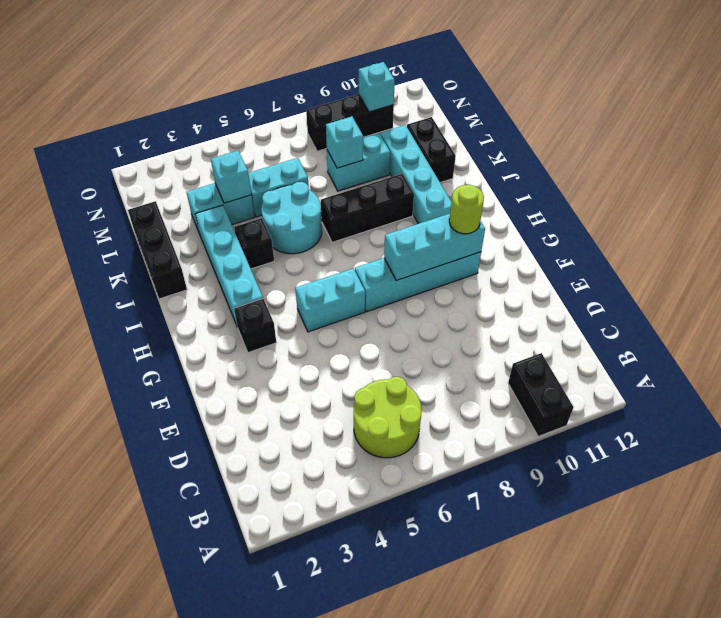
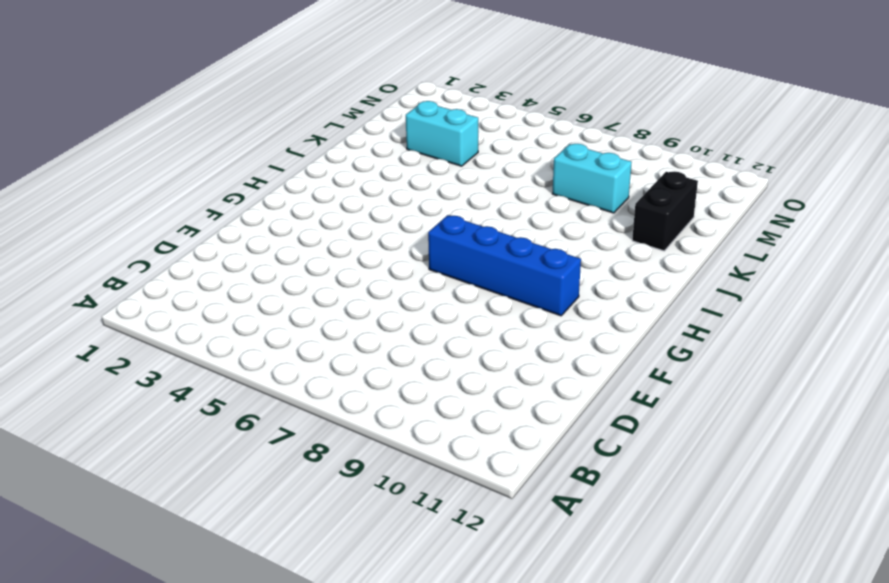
blue brick G7:G10 level 1 -> cyan brick G7:G10 level 1
none -> black brick A10:B10 level 1
none -> lime round brick B5:C6 level 1
none -> black brick G3 level 1

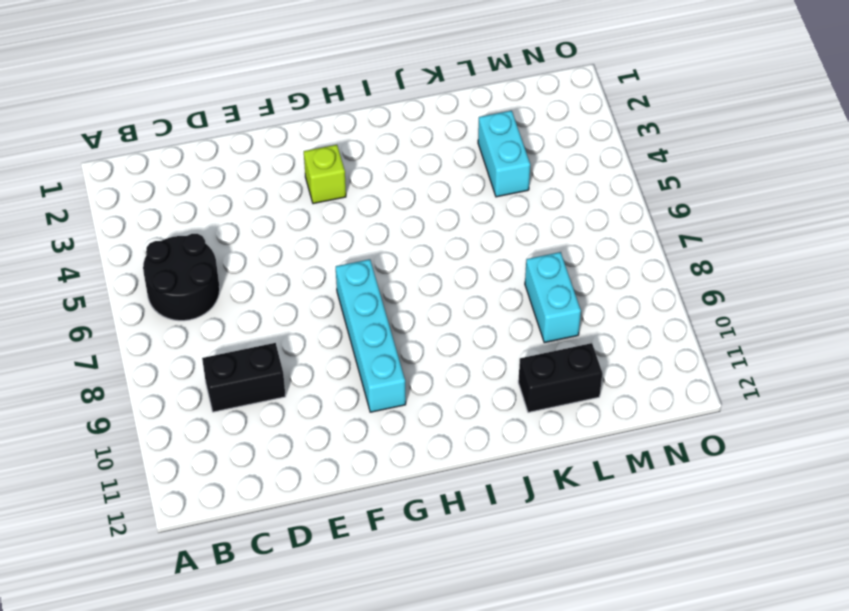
black round brick B5:C6 level 1 -> lime round brick B5:C6 level 1
black brick C9:D9 level 1 -> black brick A10:B10 level 1
lime brick G3 level 1 -> black brick G3 level 1
none -> cyan brick G5:G6 level 1
none -> cyan brick H3:K3 level 1
none -> cyan brick I10:L10 level 1

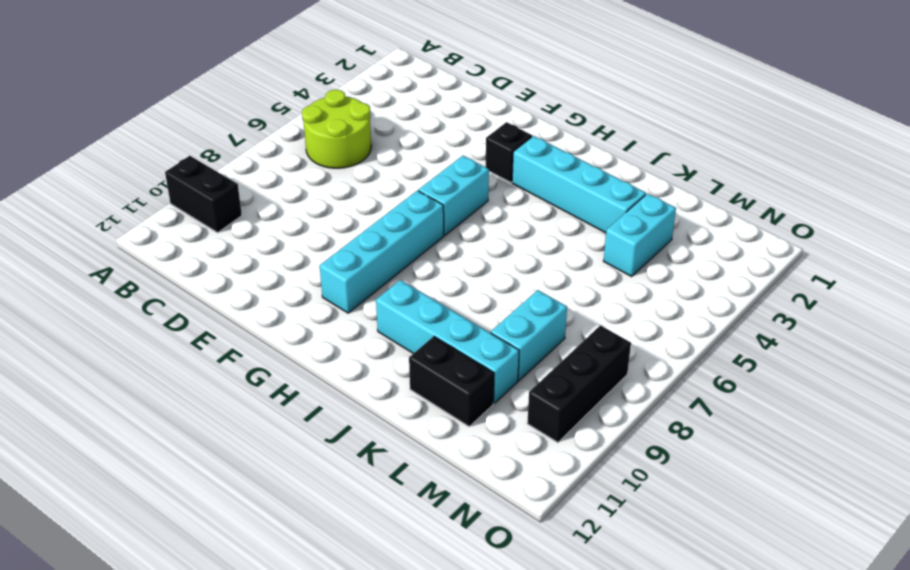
none -> black brick J1:L1 level 1
none -> black brick J4 level 1
none -> cyan round brick J5:K6 level 1

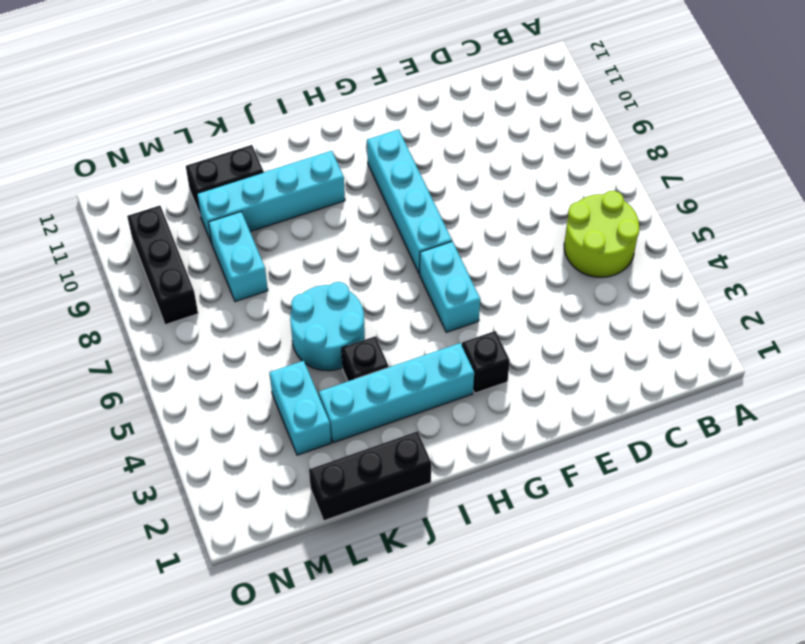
none -> black brick A10:B10 level 1
none -> black brick J7:J9 level 1
none -> cyan brick L5:L6 level 1

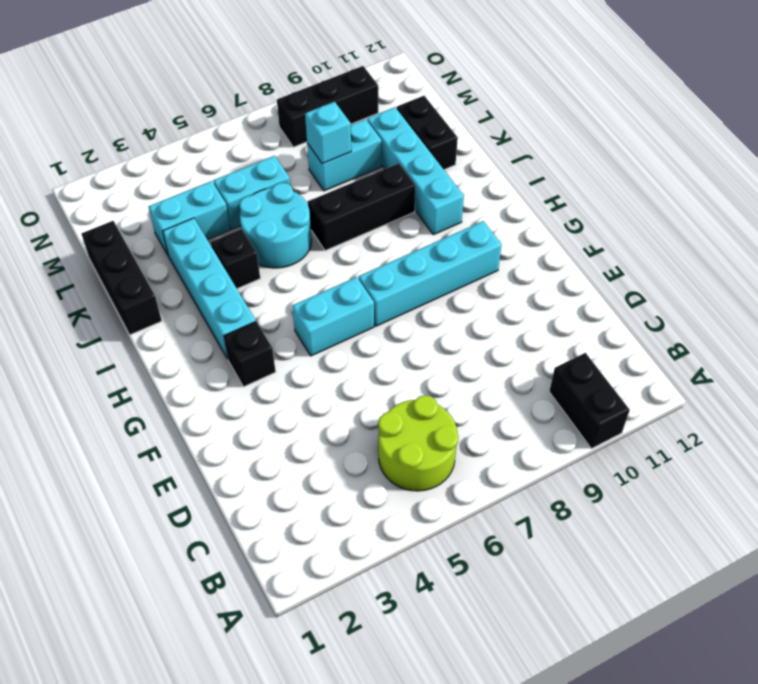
none -> cyan brick G8:G10 level 2
none -> cyan brick L4 level 2
none -> cyan brick N10 level 2

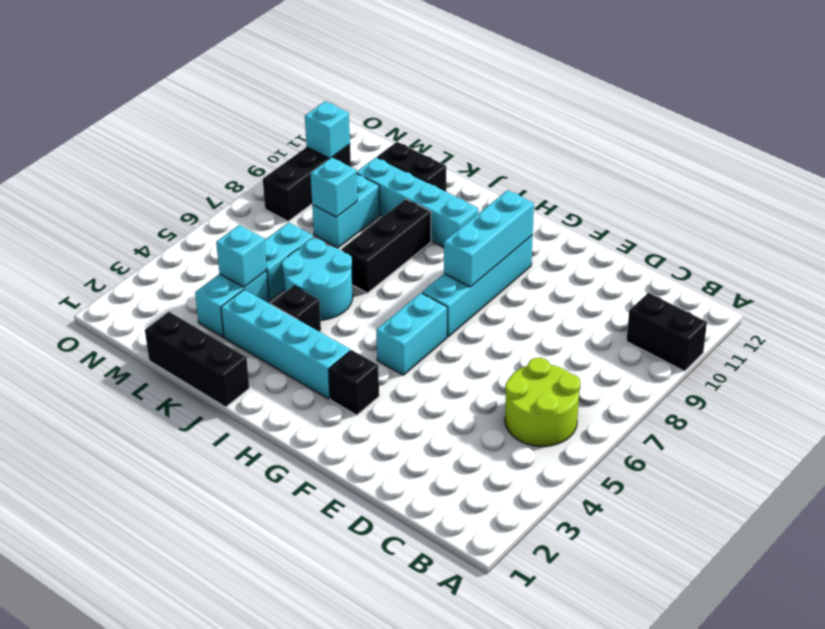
none -> lime round brick G10 level 3

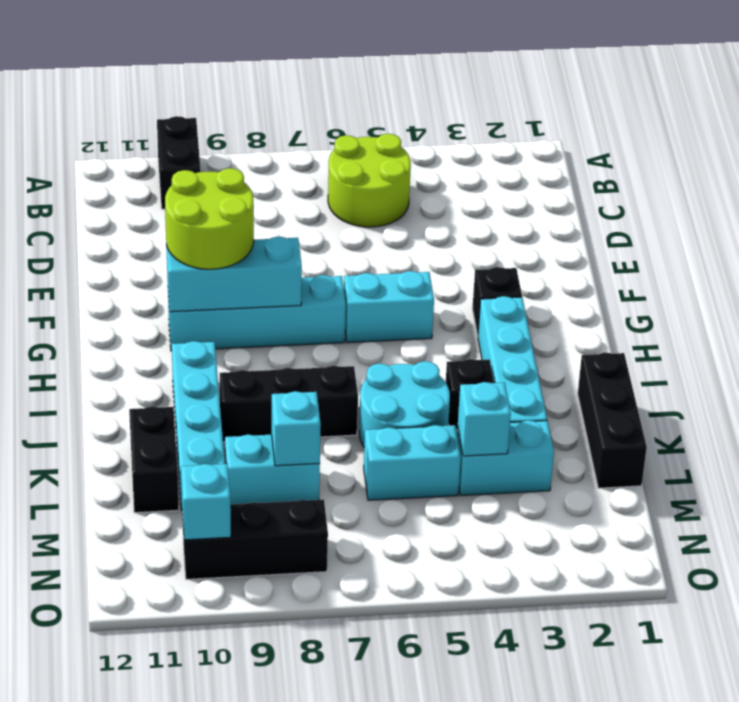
lime round brick F9:G10 level 3 -> lime round brick G10 level 3

